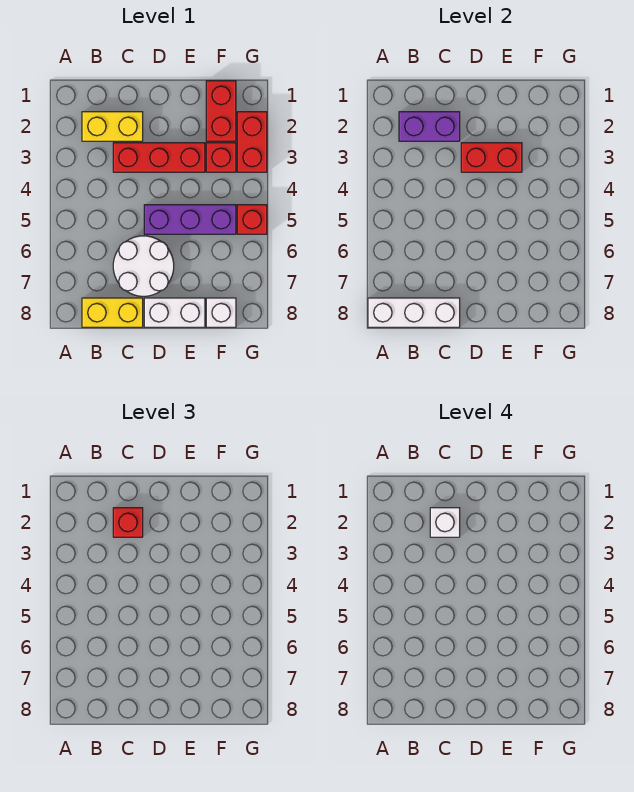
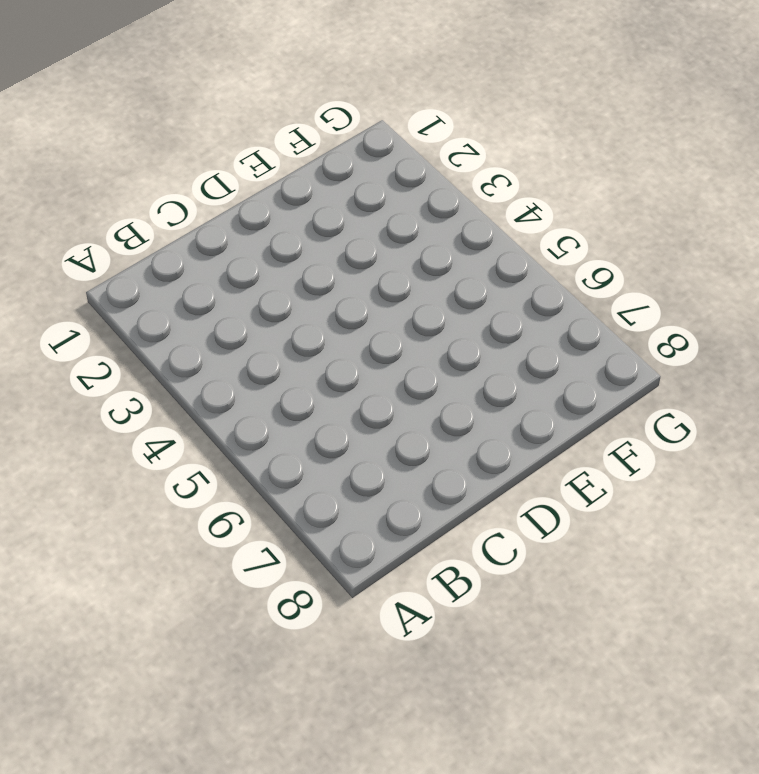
none -> yellow brick B2:C2 level 1
none -> yellow brick B8:C8 level 1
none -> red brick C3:E3 level 1

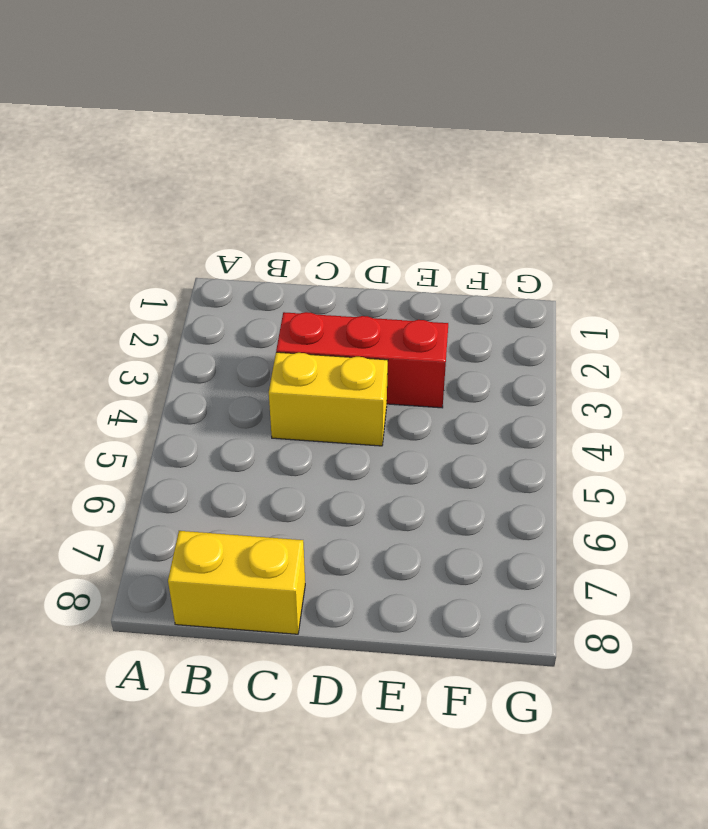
yellow brick C4:D4 level 1 -> yellow brick B2:C2 level 1
none -> white round brick C6:D7 level 1
none -> purple brick D5:F5 level 1
none -> white brick D8:E8 level 1

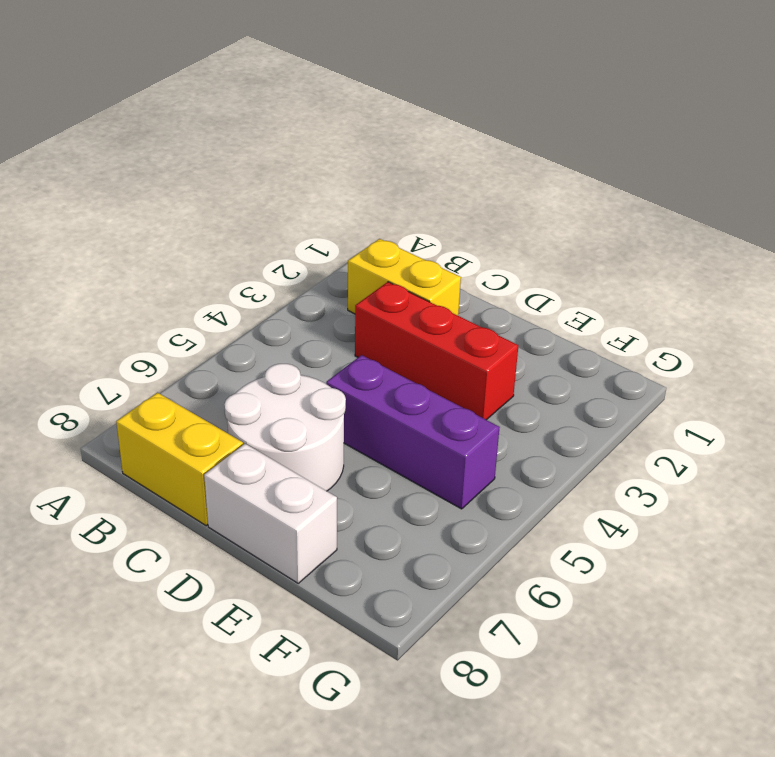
none -> red brick F1:F2 level 1
none -> red brick F3 level 1
none -> white brick F8 level 1

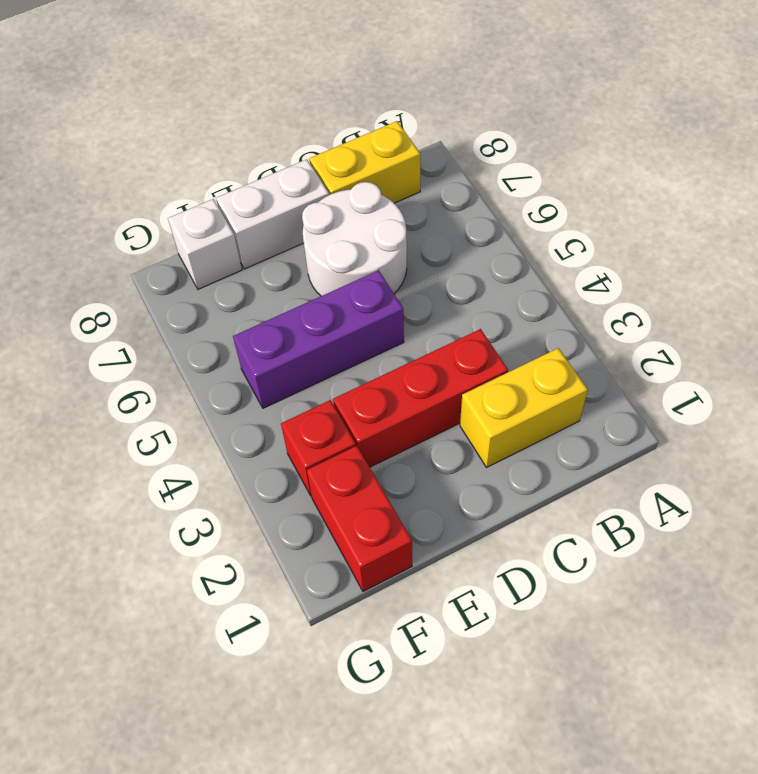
none -> red brick G2:G3 level 1
none -> red brick G5 level 1
none -> white brick A8:C8 level 2

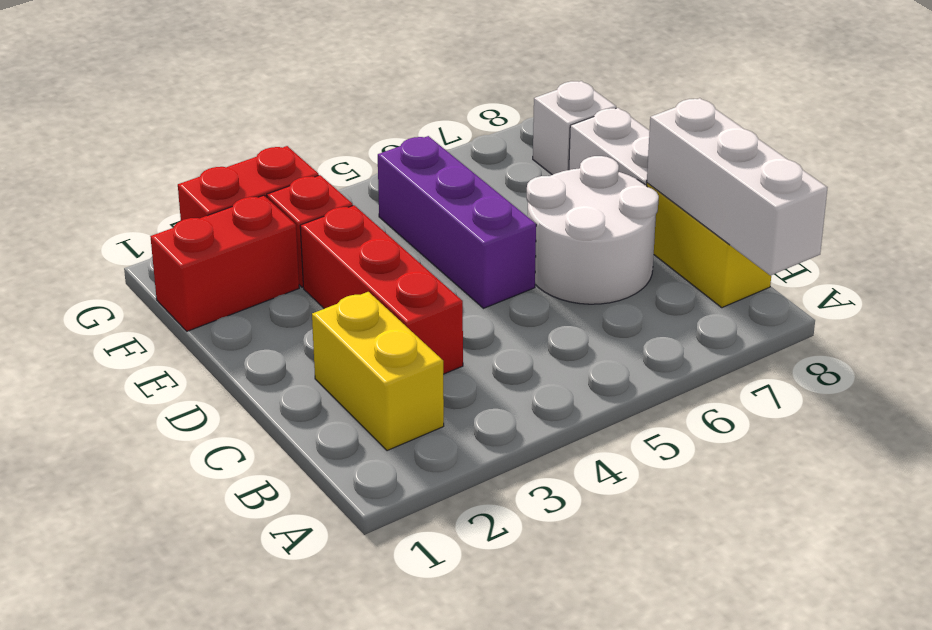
none -> red brick G5 level 1
none -> purple brick B2:C2 level 2
none -> red brick D3:E3 level 2

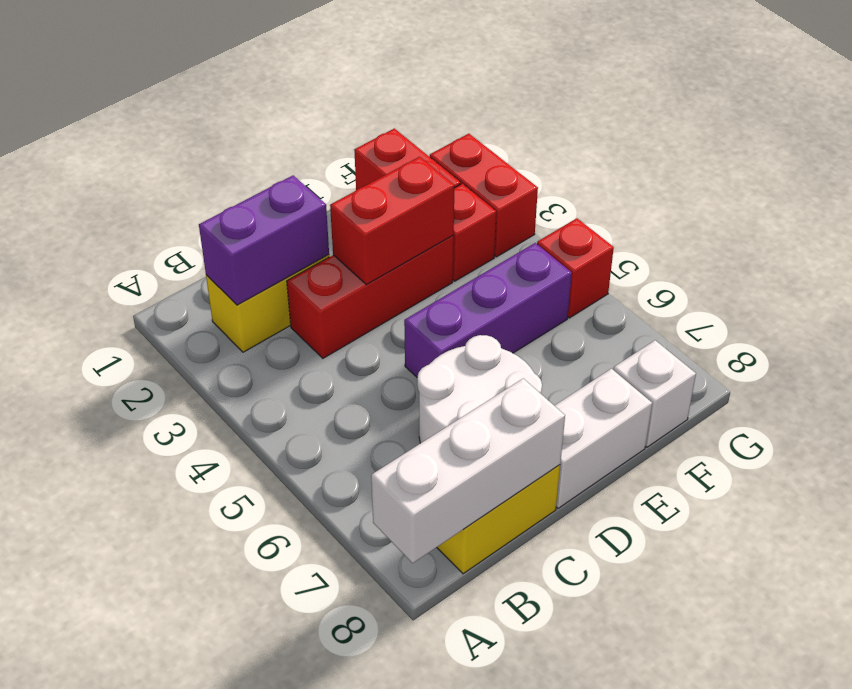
none -> red brick C2 level 3
none -> white brick C2 level 4

